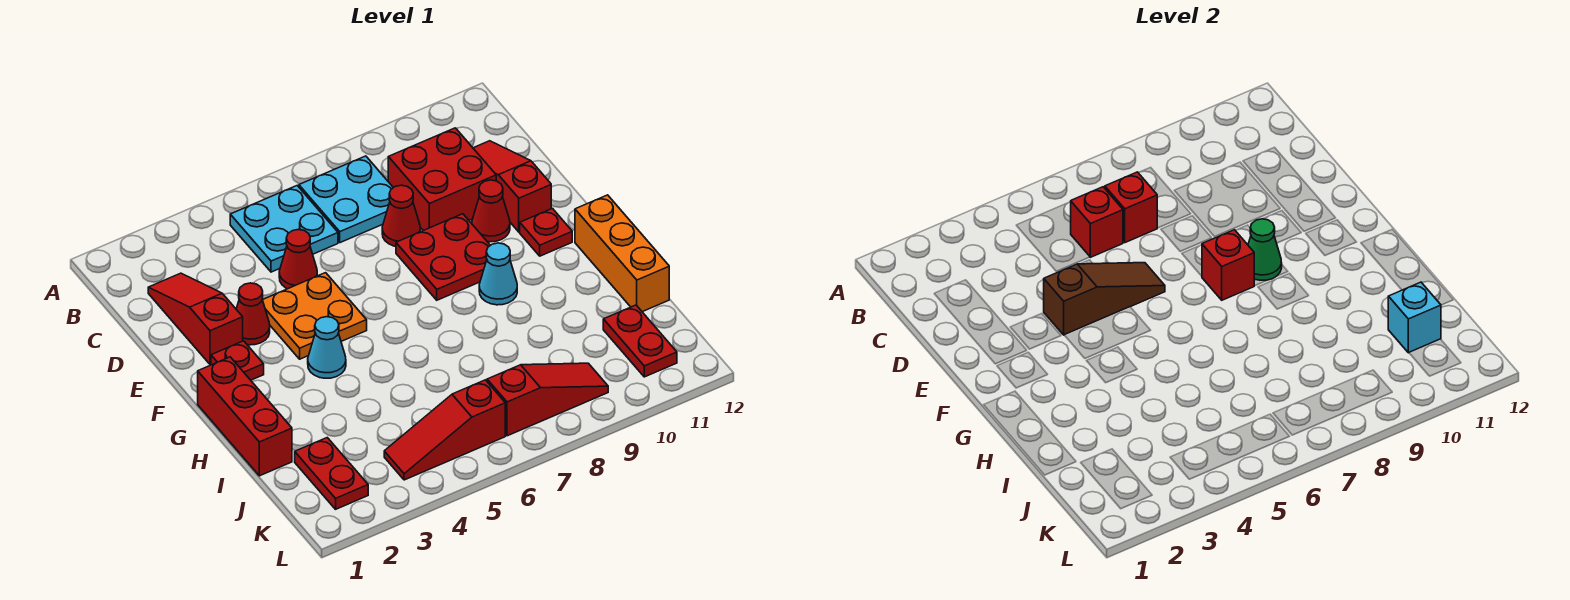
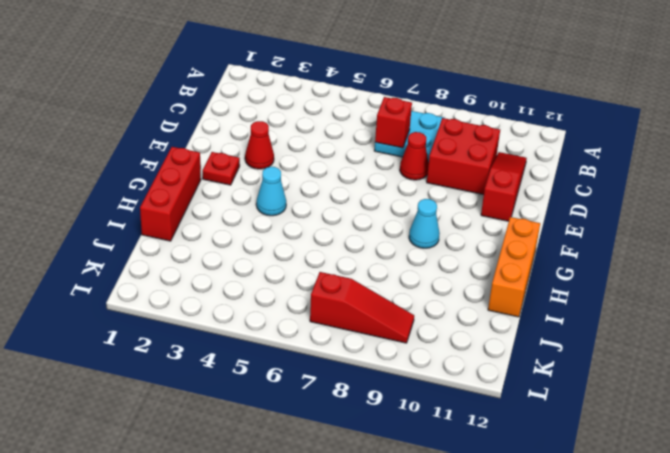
none -> cyan plate B5:C6 level 1
none -> red slope C2:E2 level 1 top E
none -> red cone D5 level 1

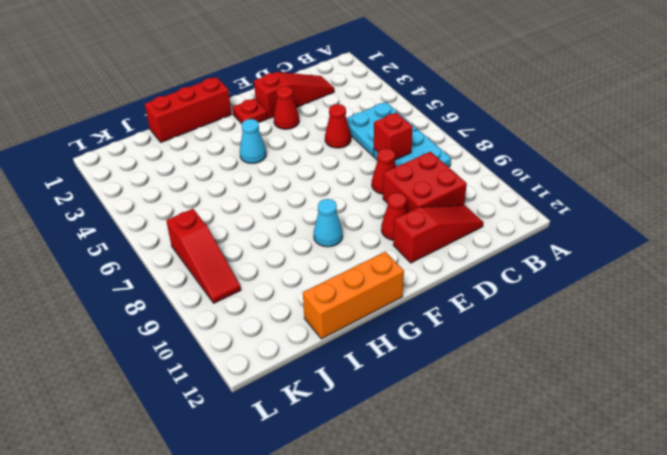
none -> orange plate E4:F5 level 1
none -> red plate E8:F9 level 1
none -> red plate F11 level 1

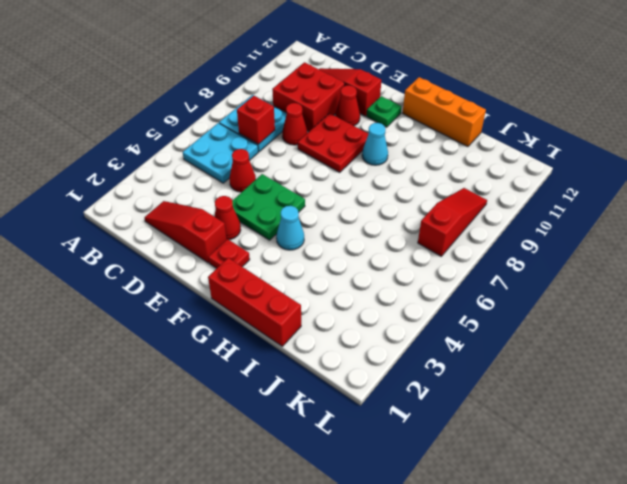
green plate E4:F5 level 1 -> orange plate E4:F5 level 1
green plate F11 level 1 -> red plate F11 level 1
none -> red plate J2:K2 level 1
none -> red plate J11:K11 level 1
none -> red slope K4:K6 level 1 top 6

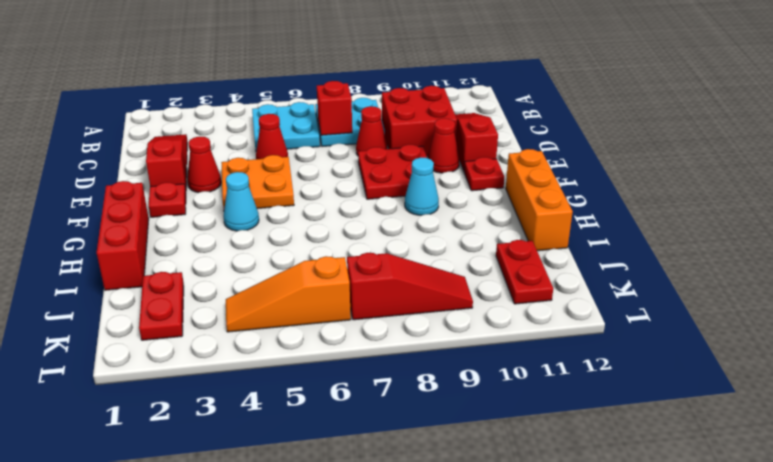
orange slope K4:K6 level 1 top 6 -> red slope K4:K6 level 1 top 6
none -> red brick C6 level 2
none -> brown slope E4:E6 level 2 top 4
none -> red brick F8 level 2

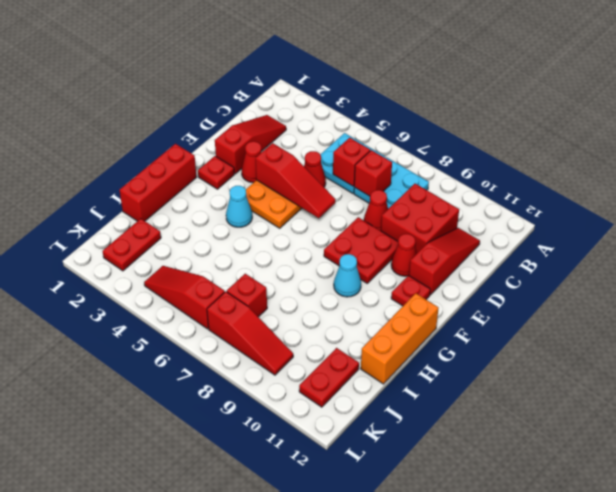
red slope E4:E6 level 2 top 4 -> brown slope E4:E6 level 2 top 4
red brick J7 level 1 -> red brick F8 level 2
none -> green cone F9 level 2
none -> cyan brick J11 level 2

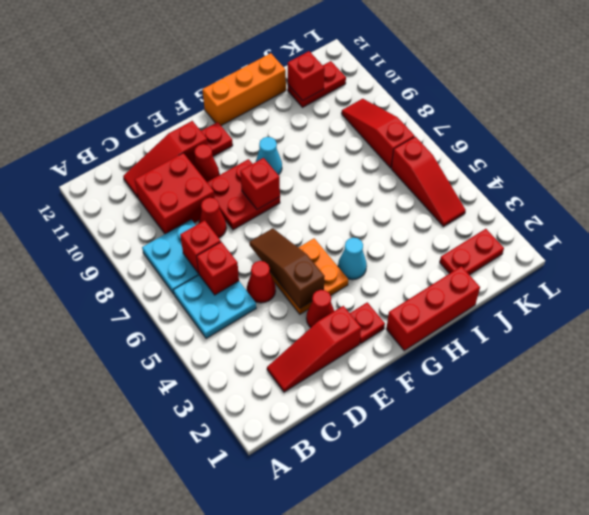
red brick J11 level 2 -> cyan brick J11 level 2
none -> green cone F9 level 2

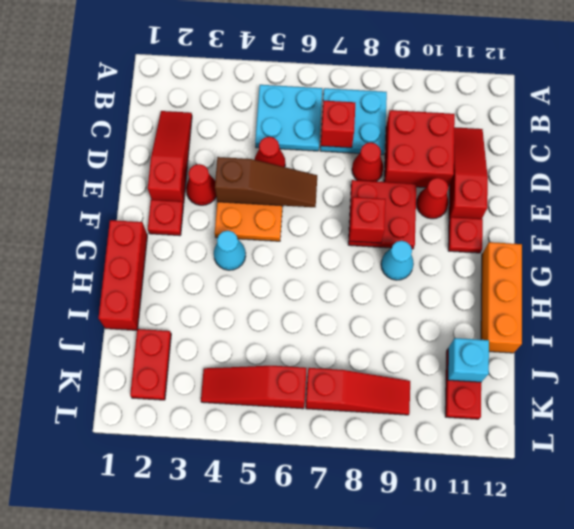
none -> red brick C6 level 2
none -> green cone F9 level 2

